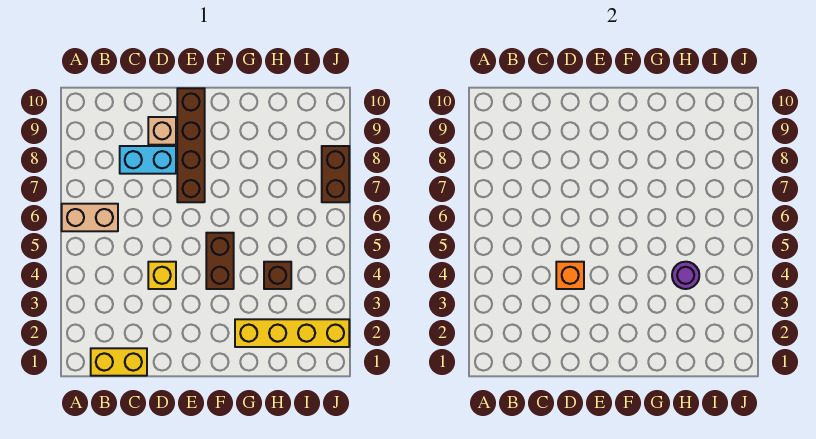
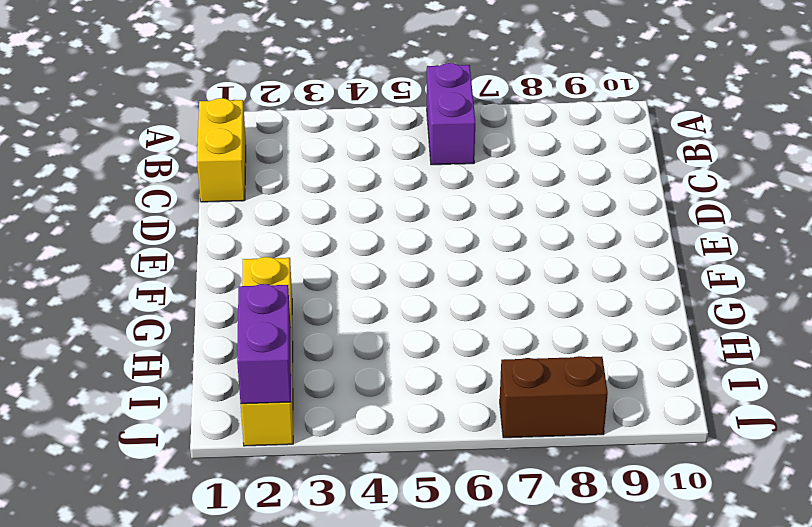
purple brick A6:B6 level 1 -> tan brick A6:B6 level 1
purple brick I2:J2 level 2 -> none
none -> cyan brick C8:D8 level 1
none -> yellow brick D4 level 1
none -> tan brick D9 level 1

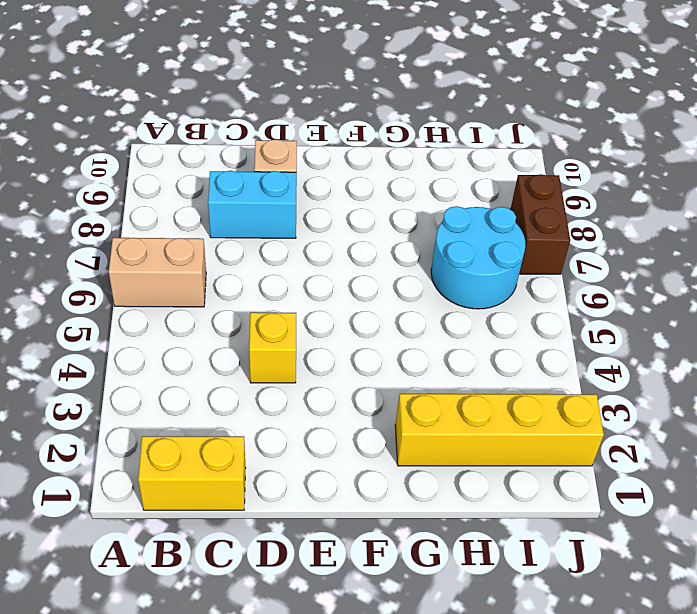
cyan round brick H6:I7 level 1 -> none
none -> brown brick E7:E10 level 1
none -> brown brick F4:F5 level 1
none -> brown brick H4 level 1

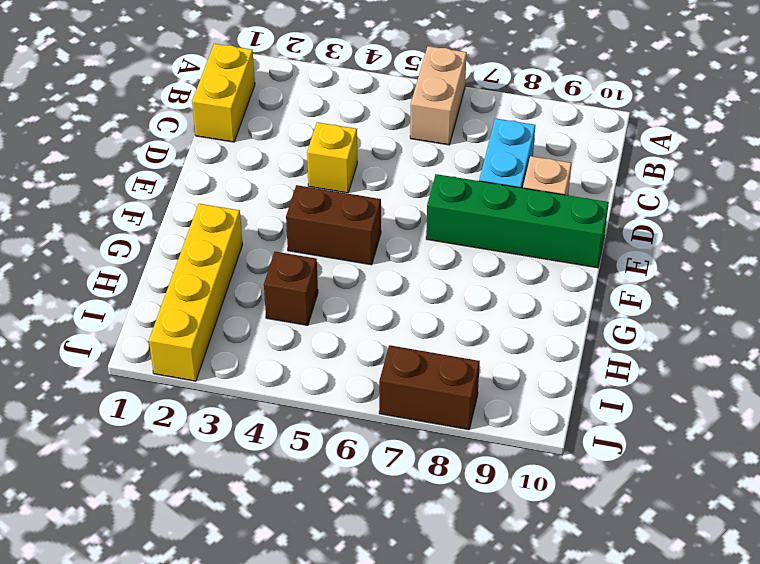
green brick E7:E10 level 1 -> brown brick E7:E10 level 1
none -> orange brick D4 level 2
none -> purple round brick H4 level 2

